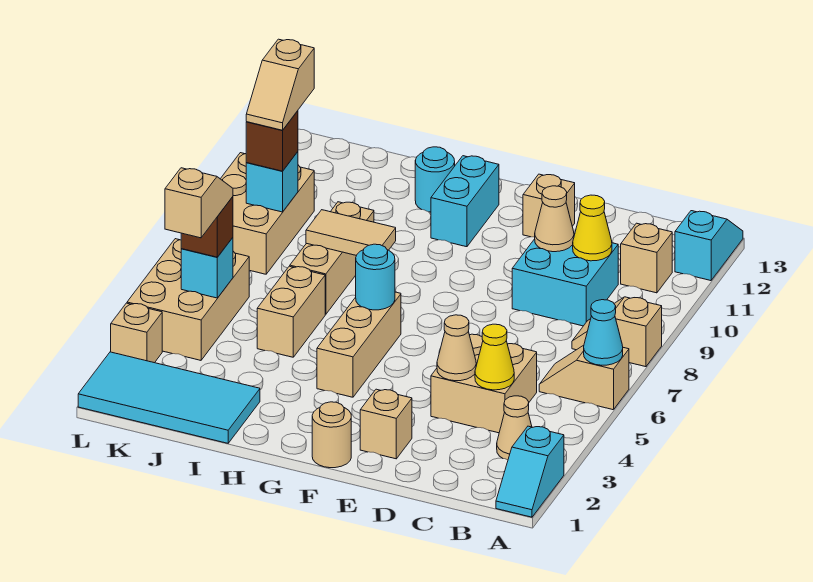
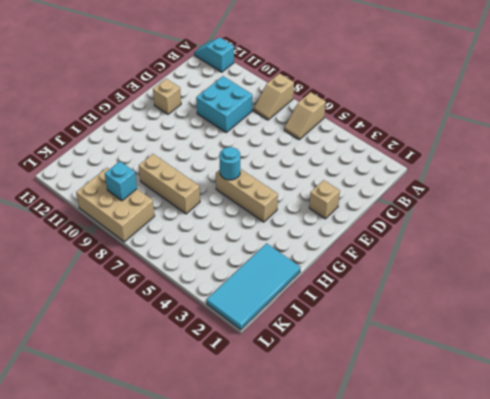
none -> cyan slope A1:A2 level 1 top 2
none -> tan cone B3 level 1
none -> tan brick B11 level 1
none -> tan brick C4:D5 level 1

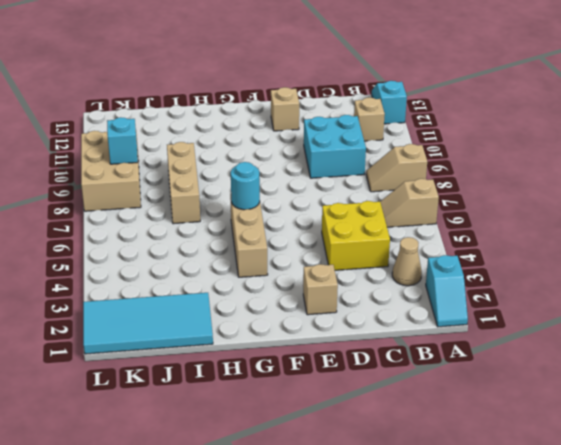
yellow brick C4:D5 level 1 -> tan brick C4:D5 level 1
none -> tan round brick F1 level 1
none -> cyan brick G11:G12 level 1
none -> cyan round brick H12 level 1
none -> tan brick I5:I6 level 1

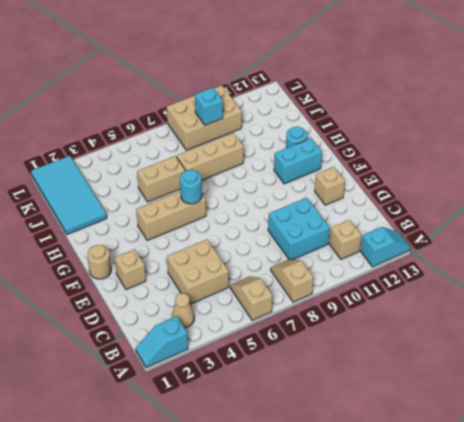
none -> tan brick K4:L6 level 1
none -> tan brick L3 level 1
none -> cyan cone A6 level 2
none -> yellow cone C4 level 2

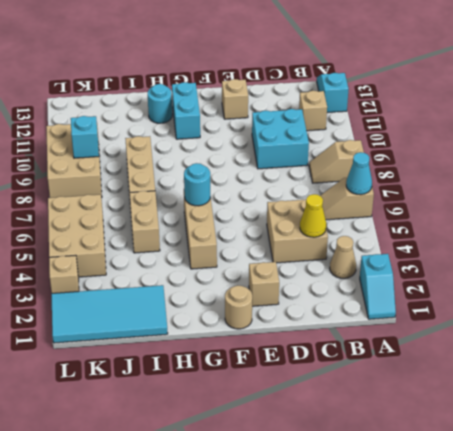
none -> yellow cone C10 level 2
none -> tan cone D4 level 2
none -> tan cone D10 level 2
none -> tan tile H8:I8 level 2

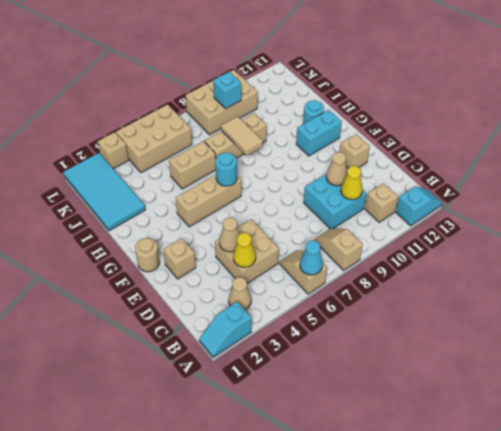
none -> cyan brick K5 level 2
none -> brown brick K5 level 3
none -> brown brick K9 level 3
none -> tan slope K4:K5 level 4 top 4

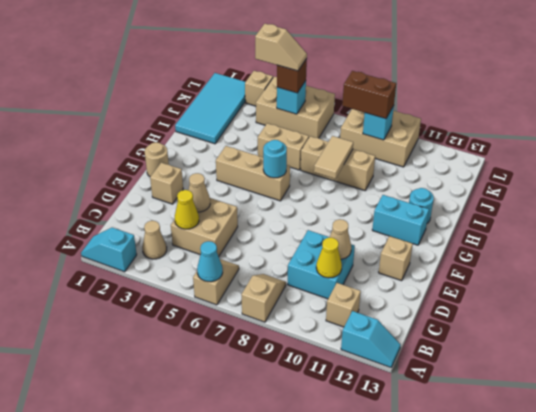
brown brick K8:K9 level 3 -> brown brick K9 level 3
none -> tan slope K9:K10 level 4 top 10

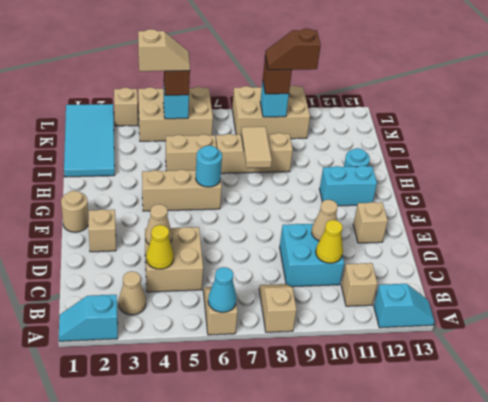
brown slope K9:K10 level 4 top 10 -> tan slope K9:K10 level 4 top 10

